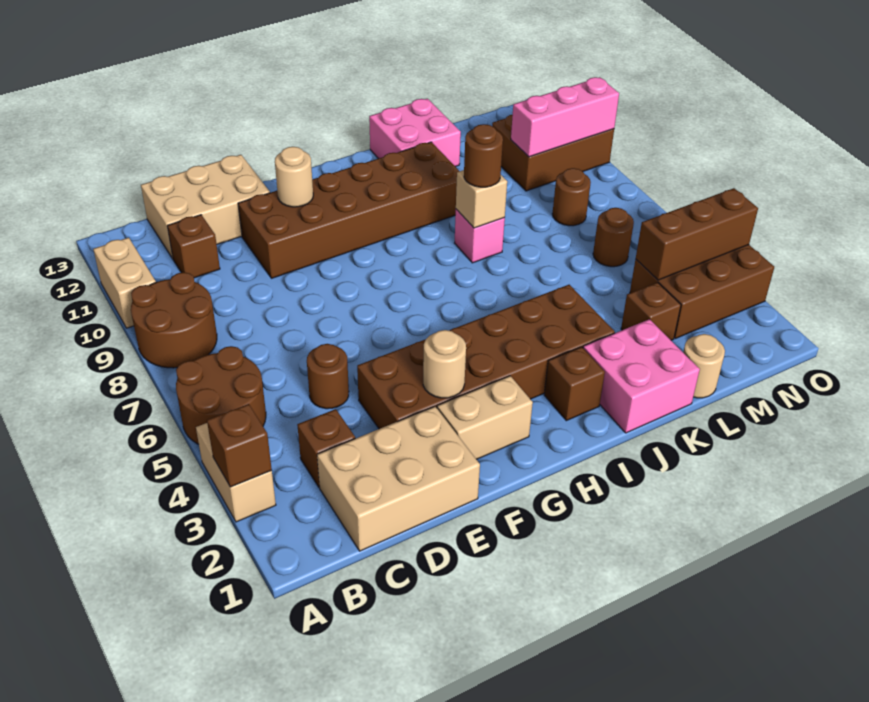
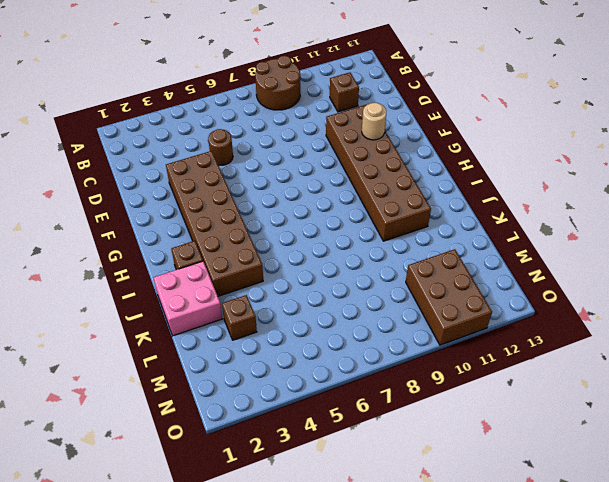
none -> tan brick A3:A4 level 1
none -> brown round brick A5:B6 level 1
none -> tan brick A10:A11 level 1

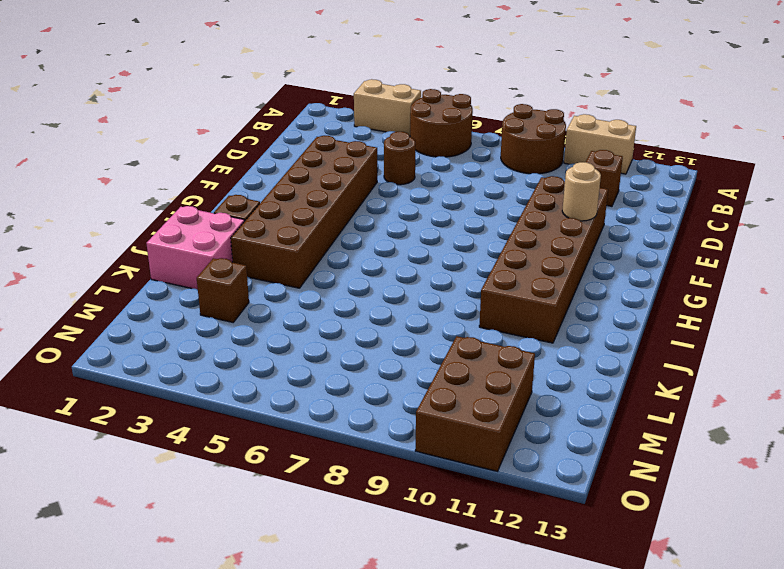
none -> tan brick C1:E2 level 1
none -> brown brick C3 level 1
none -> tan brick C12:E13 level 1

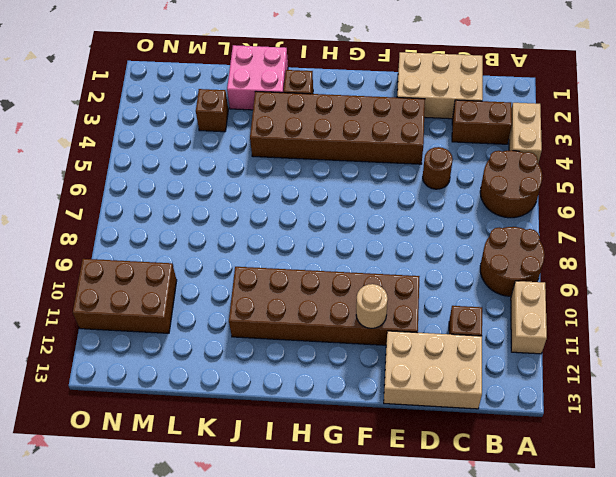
brown brick B3:C3 level 1 -> brown brick C3 level 1
none -> tan brick F2:G2 level 1
none -> pink brick J8 level 1
none -> pink brick J12:K13 level 1

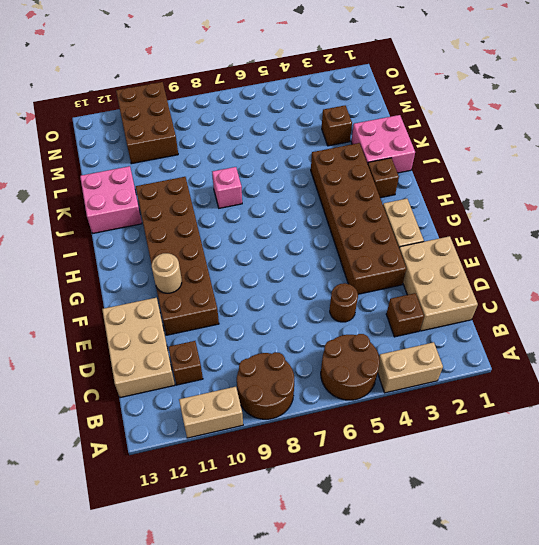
none -> tan round brick L1 level 1
none -> brown brick M3:O4 level 1
none -> brown round brick M6 level 1

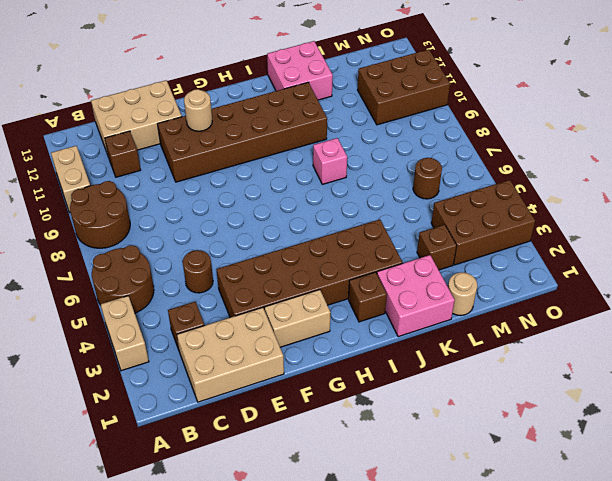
none -> brown round brick M8 level 1
none -> brown brick A3 level 2
none -> tan round brick F3 level 2

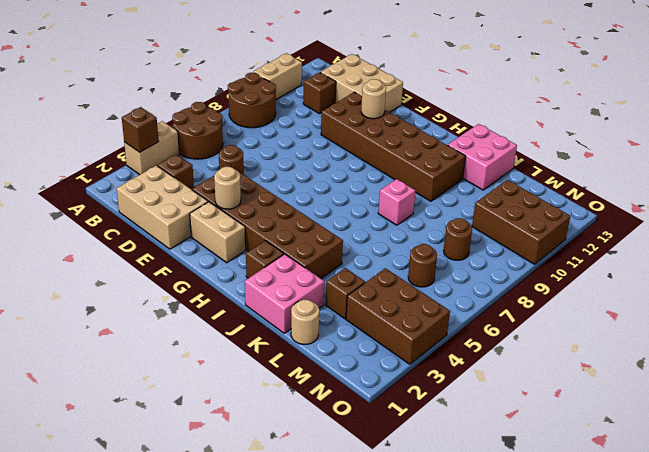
none -> tan brick J8 level 2
none -> brown brick M4:O4 level 2
none -> pink brick M10:O10 level 2

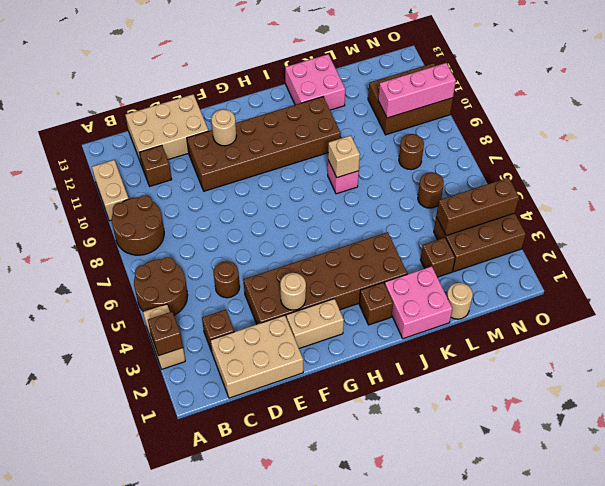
none -> brown round brick J8 level 3

